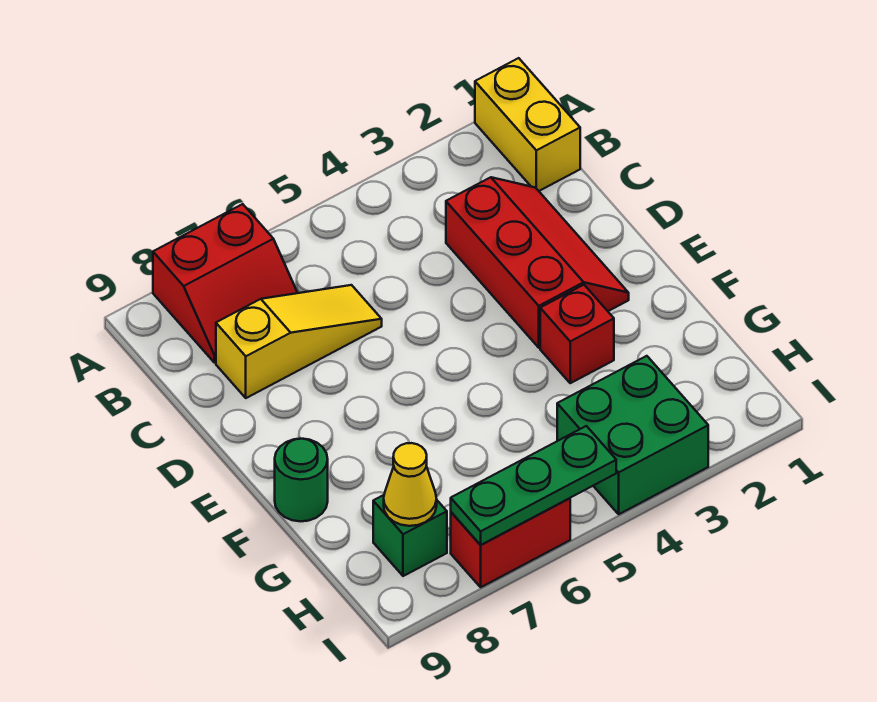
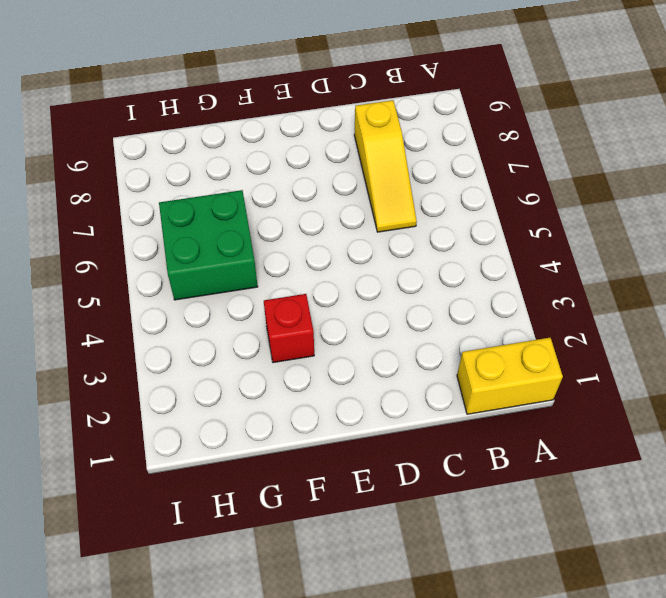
green brick G5:H6 level 1 -> green brick H3:I4 level 1
none -> red slope A7:B8 level 1 top A
none -> red slope C2:E3 level 1 top 3

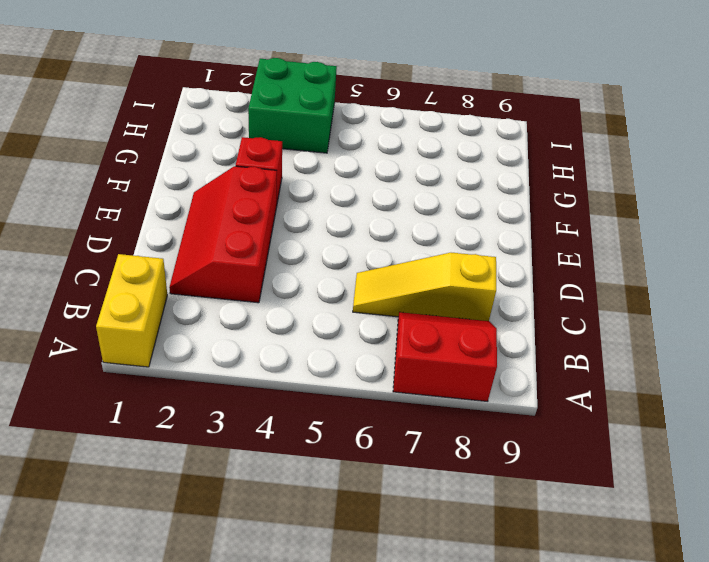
none -> green round brick F9 level 1
none -> green brick H8 level 1

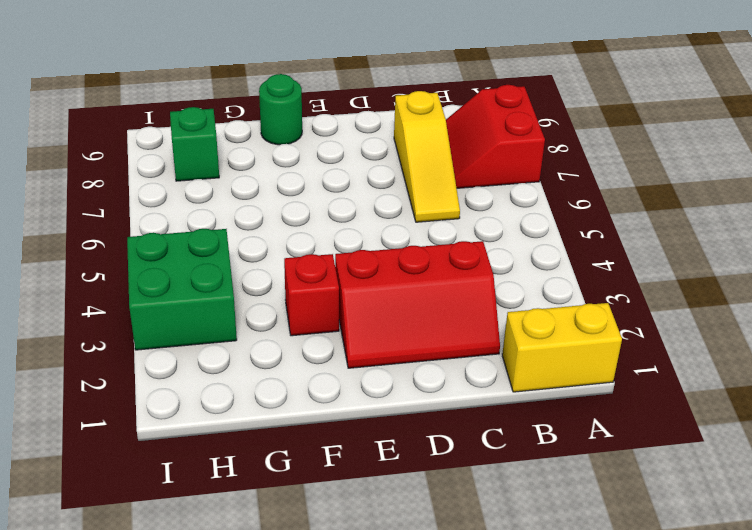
none -> red brick I6:I7 level 1
none -> yellow cone H8 level 2

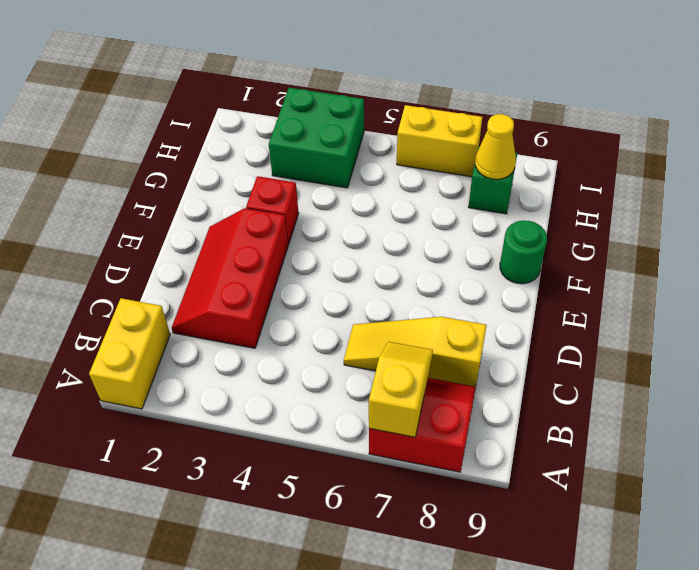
yellow slope A7:B7 level 2 top A -> none
yellow brick I6:I7 level 1 -> red brick I6:I7 level 1
none -> green plate I5:I7 level 2

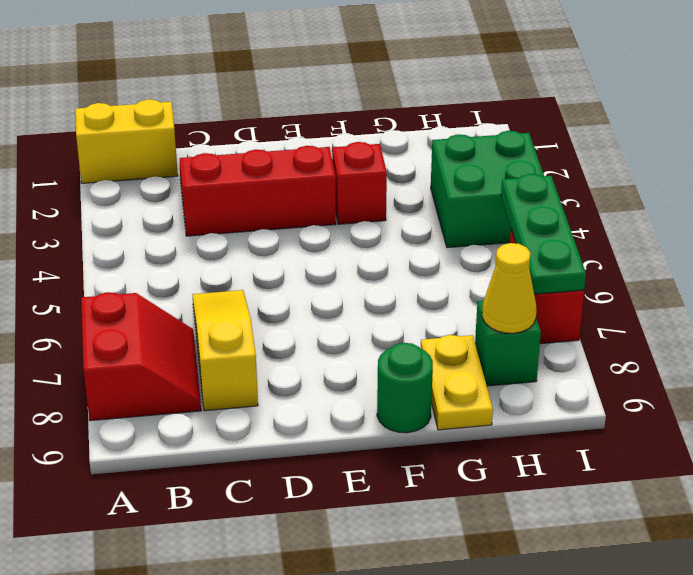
yellow plate G8:G9 level 1 -> none

